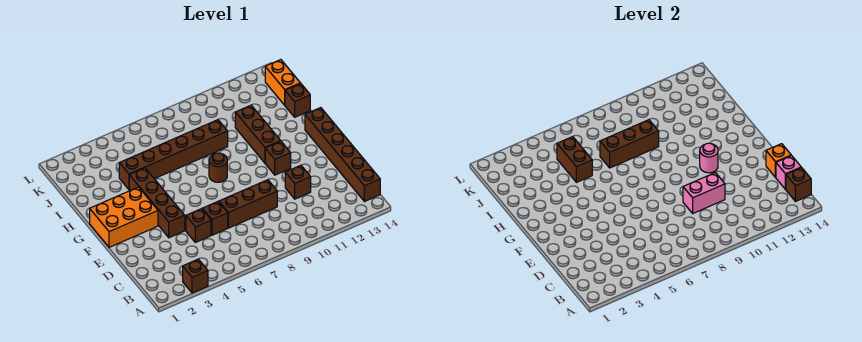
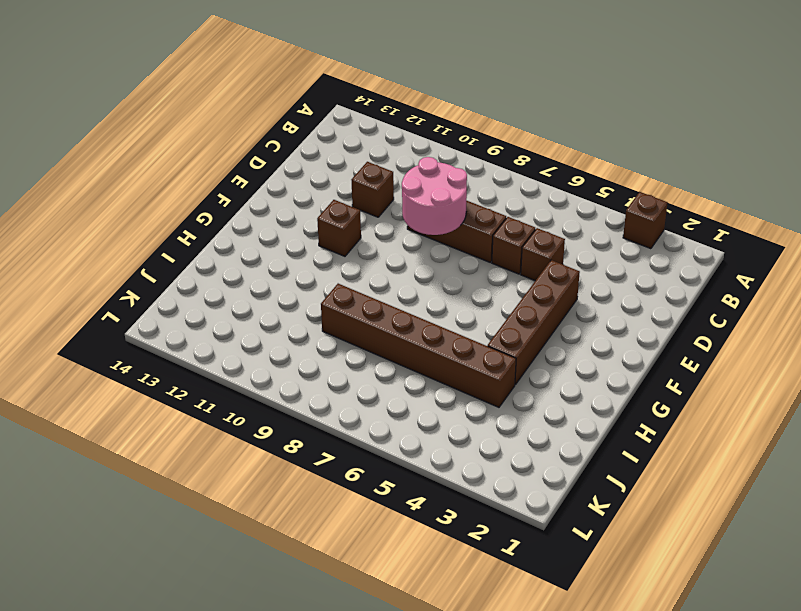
pink round brick D8:E9 level 2 -> pink brick D9:D10 level 2
none -> brown brick B14:G14 level 1
none -> orange brick F1:G3 level 1
none -> brown round brick G8 level 1

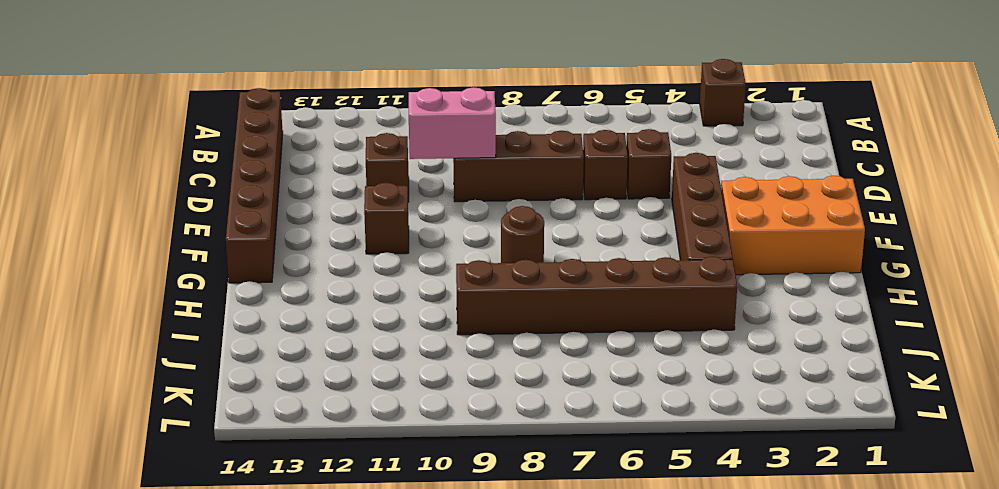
none -> brown brick G11:I11 level 1
none -> brown brick I14 level 1
none -> orange brick J14:K14 level 1

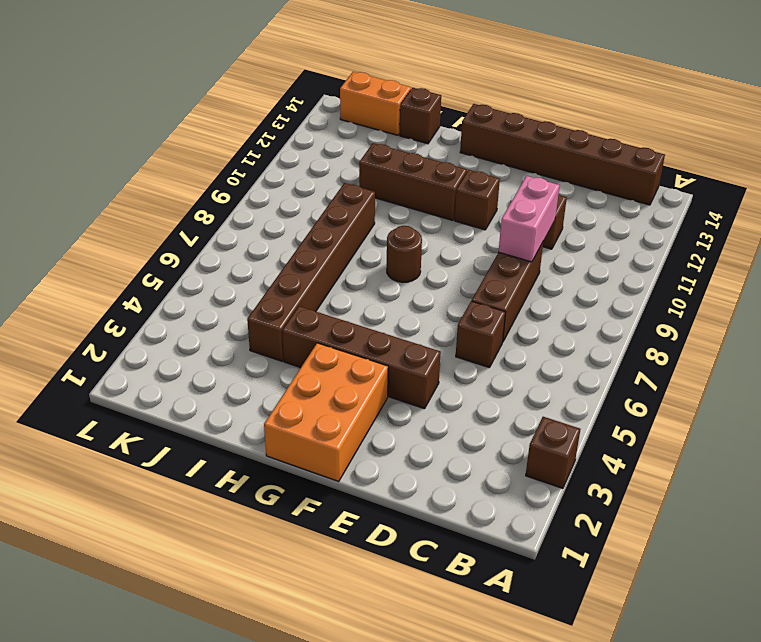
none -> brown brick D5 level 1
none -> brown brick B14 level 2
none -> pink brick C14 level 2

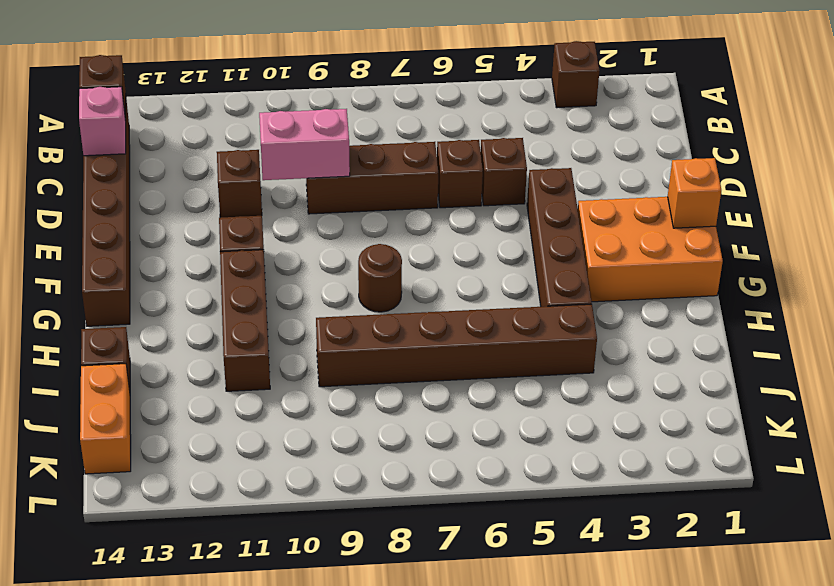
orange brick F1 level 2 -> orange brick D14 level 2
none -> pink round brick F11 level 2
none -> brown brick I5:J5 level 2
none -> brown brick I7:I9 level 2

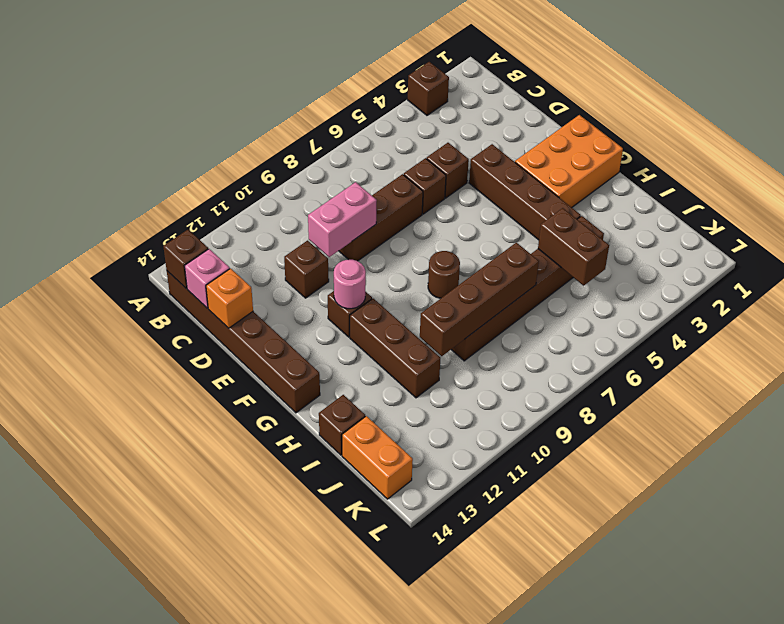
brown brick I7:I10 level 2 -> brown brick I7:I9 level 2

